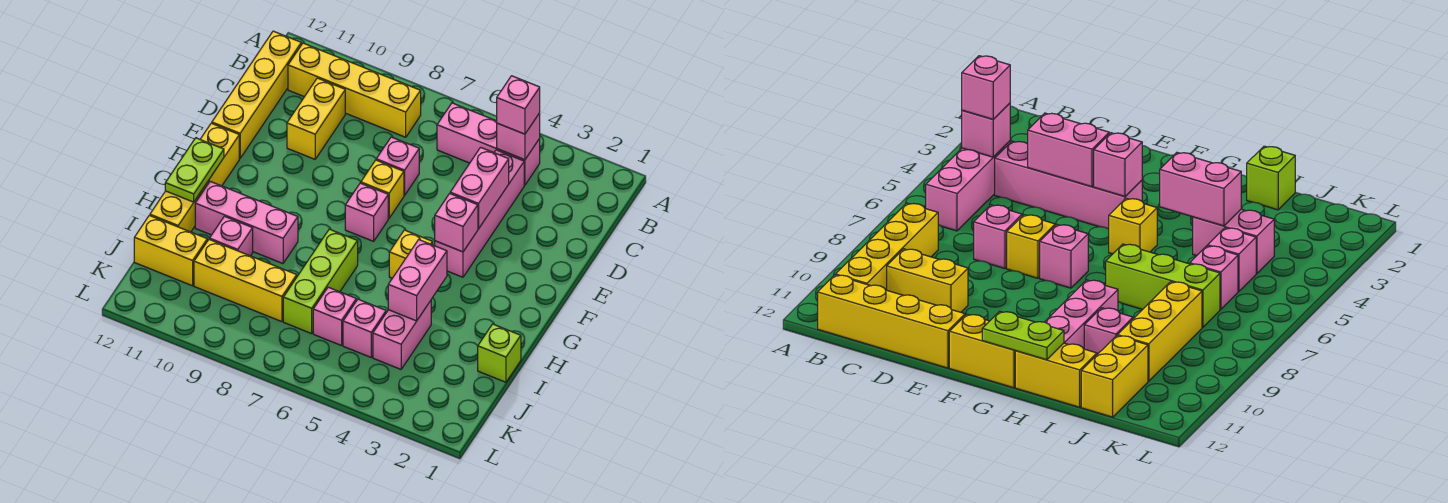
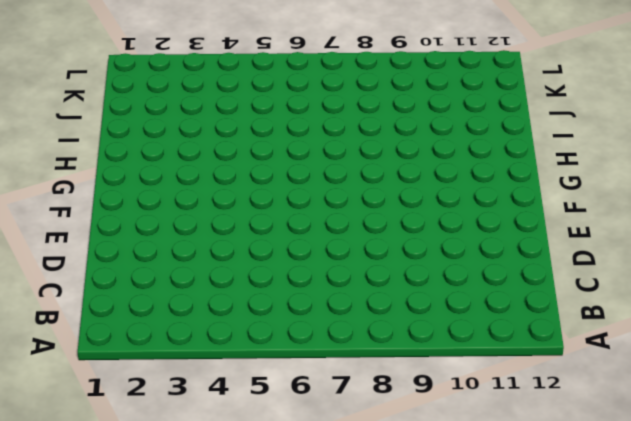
none -> pink brick B4:B6 level 1
none -> yellow brick B8:B11 level 1
none -> yellow brick B12:E12 level 1

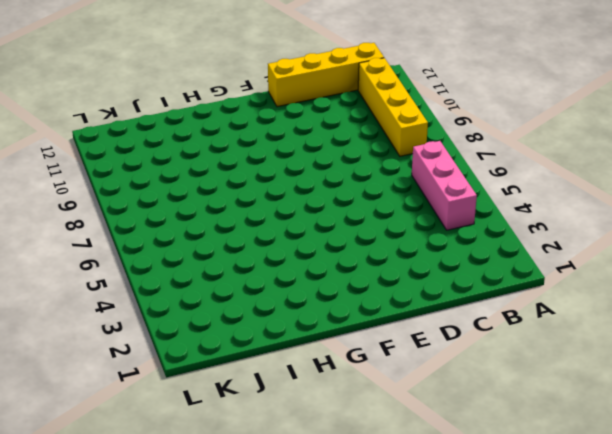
none -> pink brick C4:F4 level 1
none -> yellow brick C10:D10 level 1
none -> pink brick D7 level 1

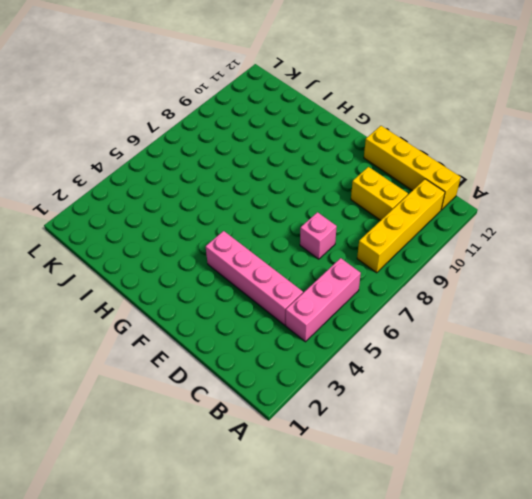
none -> yellow brick E7 level 1
none -> pink brick F7 level 1
none -> yellow brick F12:G12 level 1

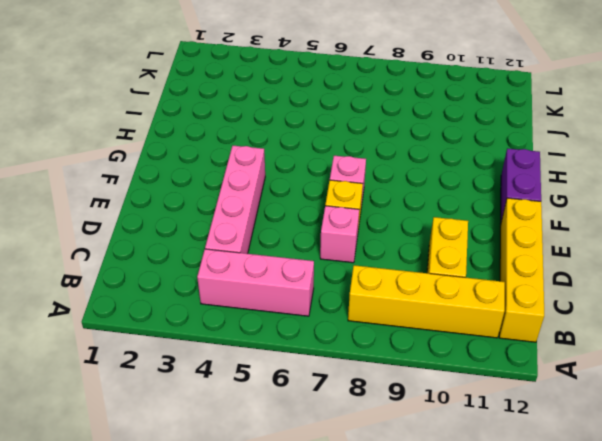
purple brick F12:G12 level 1 -> yellow brick F12:G12 level 1
none -> yellow brick G5 level 1
none -> lime brick H7:J7 level 1
none -> pink brick H9:H11 level 1

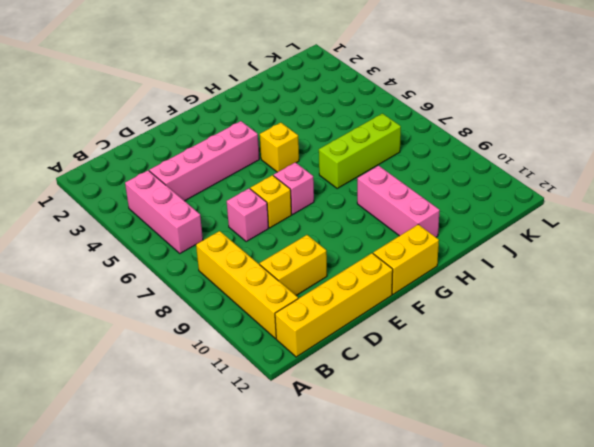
none -> yellow brick H12:I12 level 1
none -> lime brick I1 level 1
none -> pink brick I4:J4 level 1

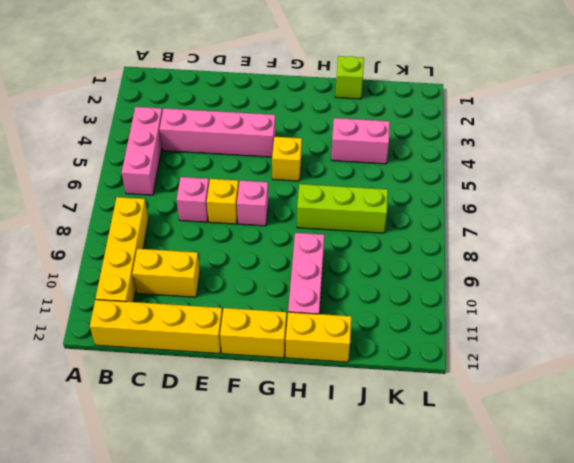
none -> pink brick I10 level 1
none -> pink brick J5 level 1
none -> pink brick J6 level 1

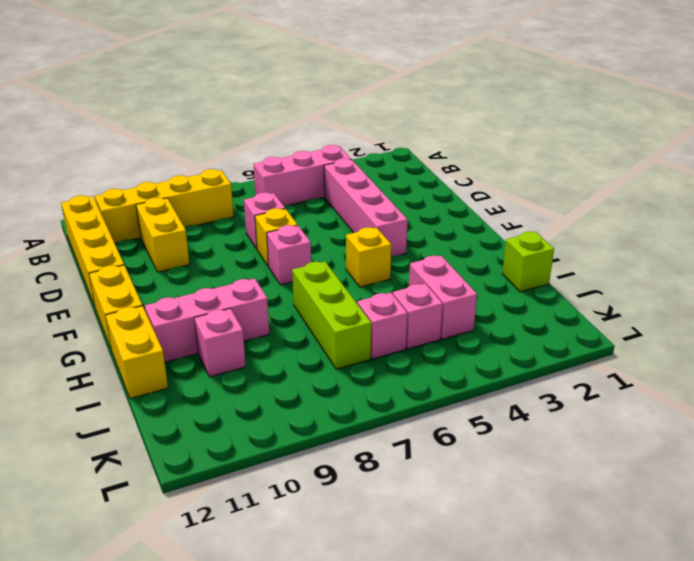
none -> yellow brick J8:J10 level 1
none -> yellow brick J11:J12 level 1
none -> pink brick B4 level 2

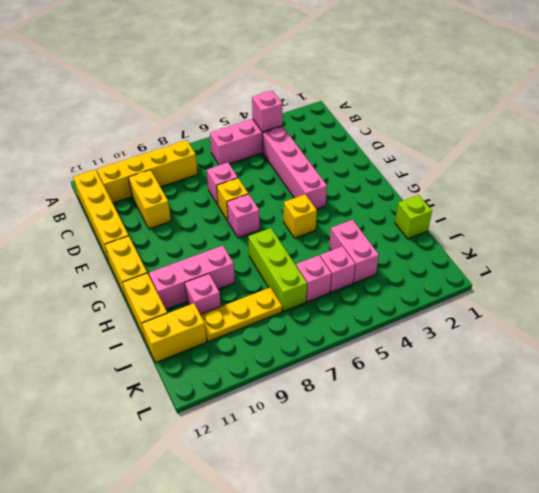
yellow plate J8:J10 level 1 -> yellow brick J8:J10 level 1
none -> pink brick D4:E4 level 2
none -> pink brick F4 level 2
none -> lime plate G12:H12 level 2

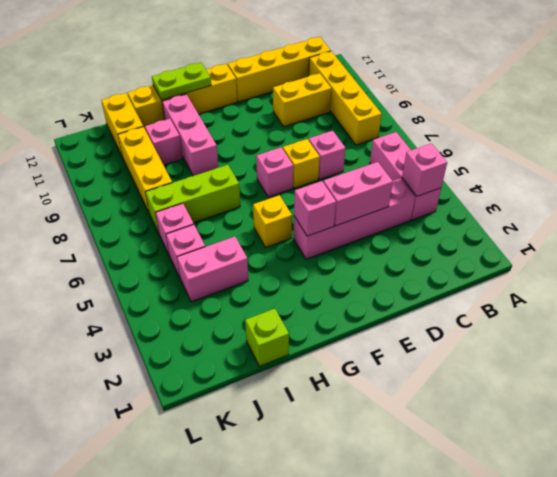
none -> pink brick H4:I4 level 2
none -> pink brick B4 level 3

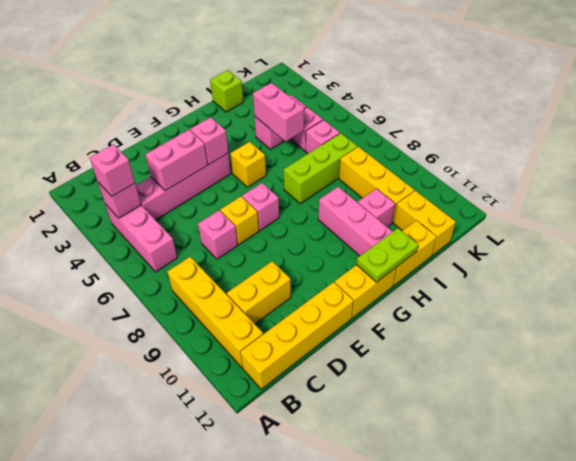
pink brick I4:I5 level 2 -> pink brick H4:I4 level 2

